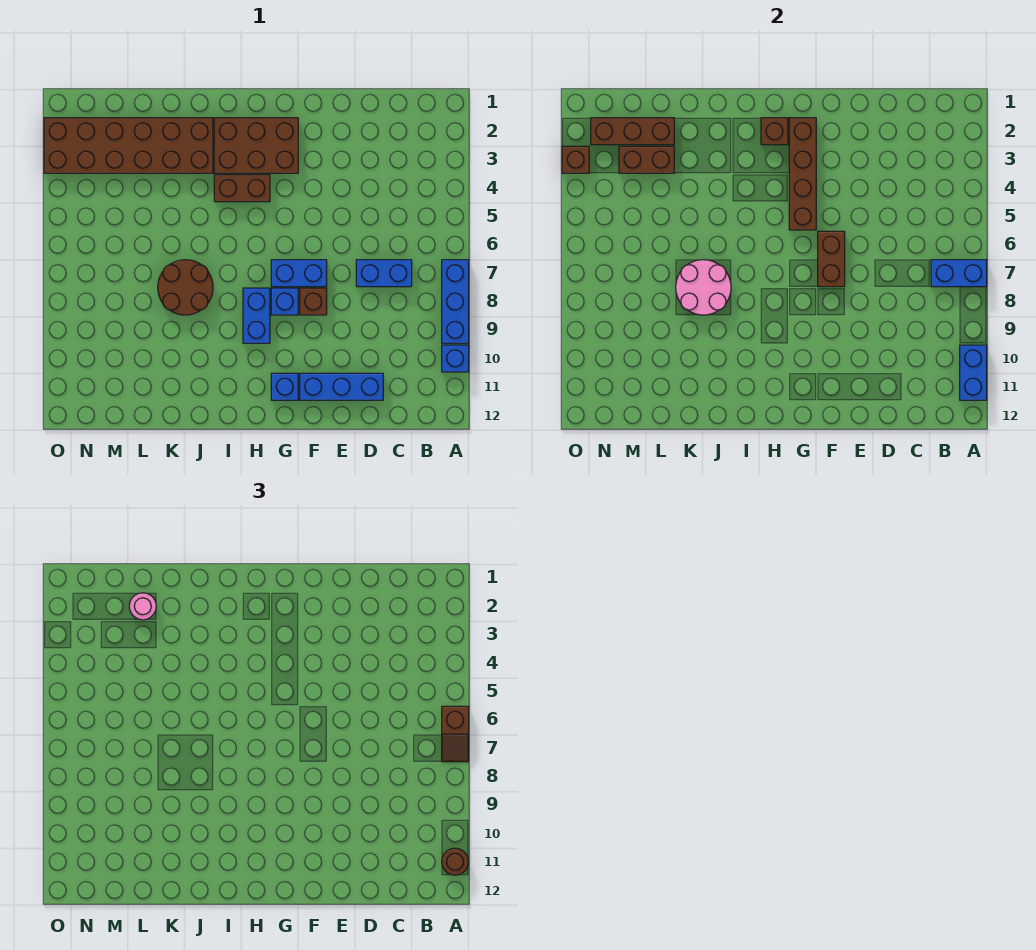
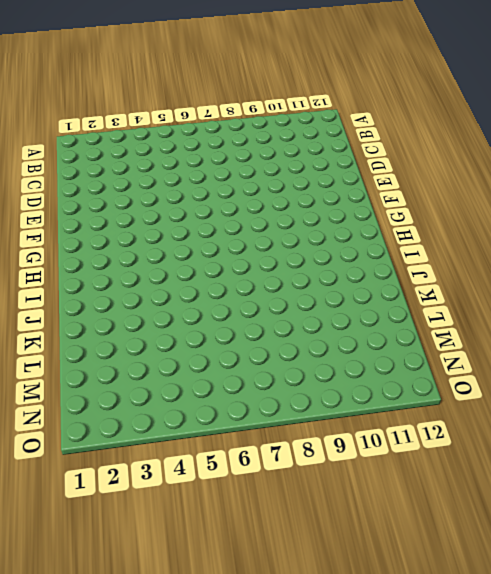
none -> blue brick A7:A9 level 1
none -> blue brick A10 level 1
none -> blue brick C7:D7 level 1

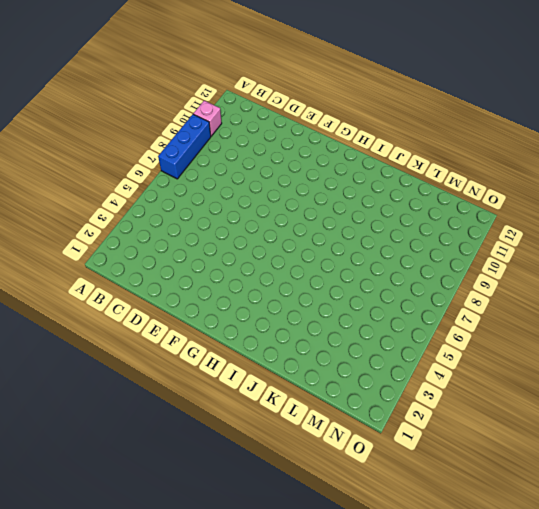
pink brick A10 level 1 -> blue brick A10 level 1
none -> blue brick C7:D7 level 1
none -> blue brick D11:F11 level 1
none -> blue brick F7:G7 level 1

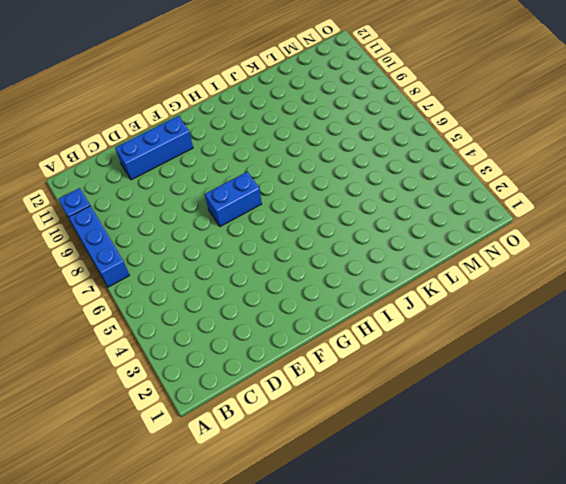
none -> blue brick C7:D7 level 1
none -> brown brick F8 level 1
none -> brown brick G2:I3 level 1

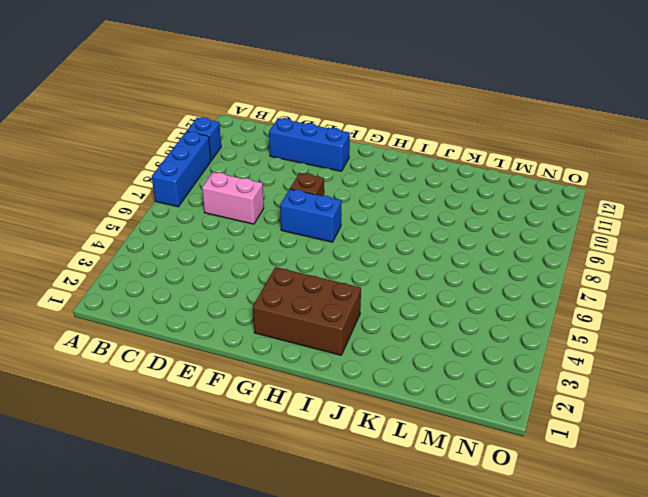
pink brick C7:D7 level 1 -> blue brick C7:D7 level 1
none -> blue brick G8 level 1
none -> blue brick G11 level 1
none -> brown brick H4:I4 level 1

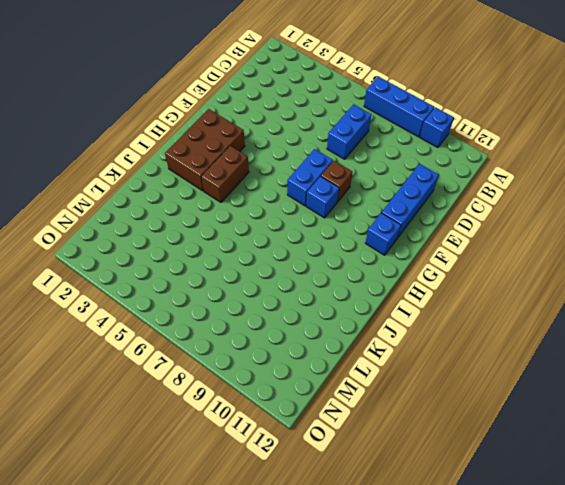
none -> blue brick H8:H9 level 1
none -> brown brick J2:O3 level 1
none -> brown round brick J7:K8 level 1

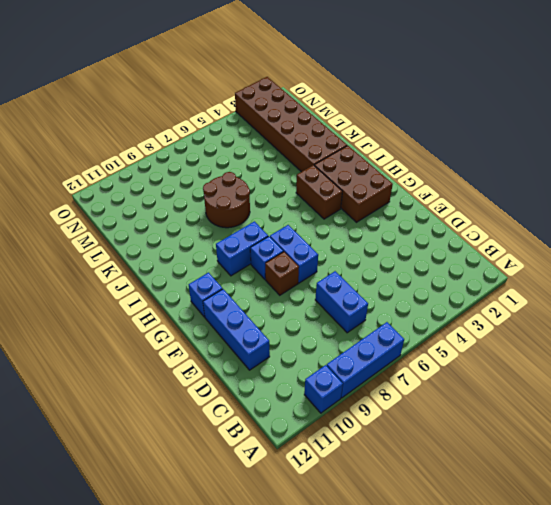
none -> blue brick A7:B7 level 2
none -> blue brick A10:A11 level 2
none -> brown brick F6:F7 level 2

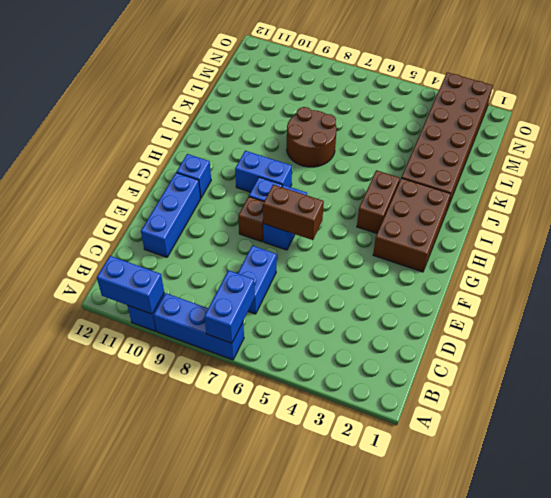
none -> brown brick G2:G5 level 2
none -> brown brick H2 level 2
none -> pink round brick J7:K8 level 2

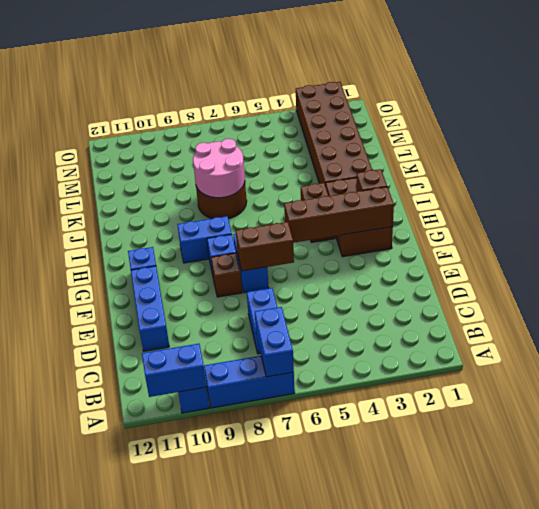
none -> brown brick L2:N2 level 2
none -> brown brick L3:M3 level 2
none -> brown brick O3 level 2

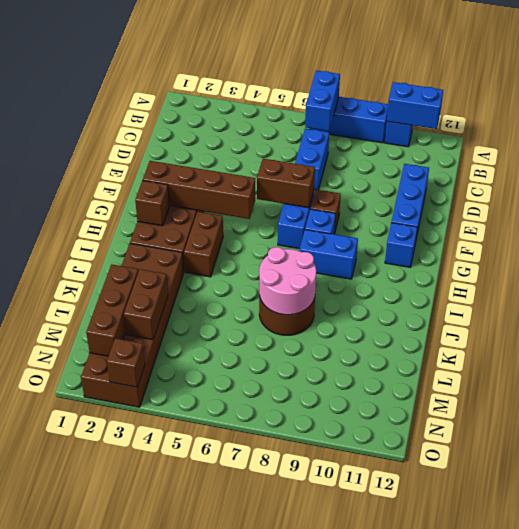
none -> brown slope A6:A7 level 3 top 6
none -> brown round brick A11 level 3
none -> pink round brick L2 level 3

